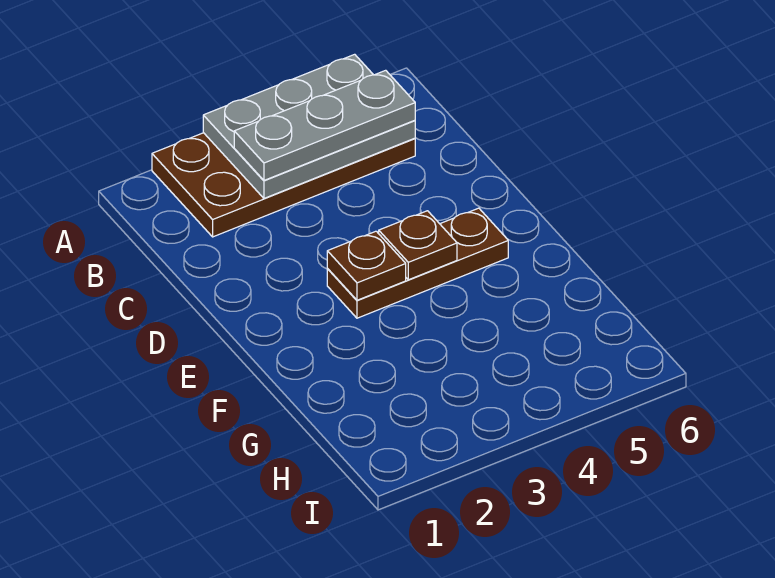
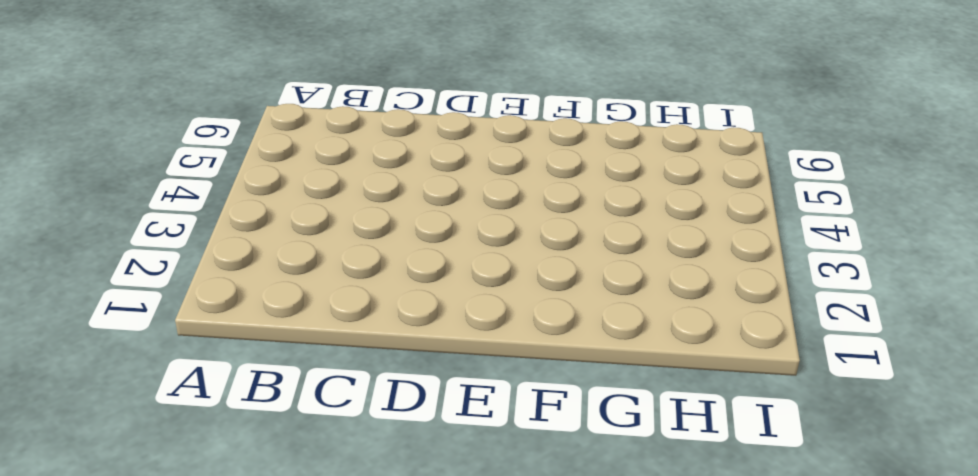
none -> brown plate A2:B5 level 1
none -> brown plate E3:E5 level 1

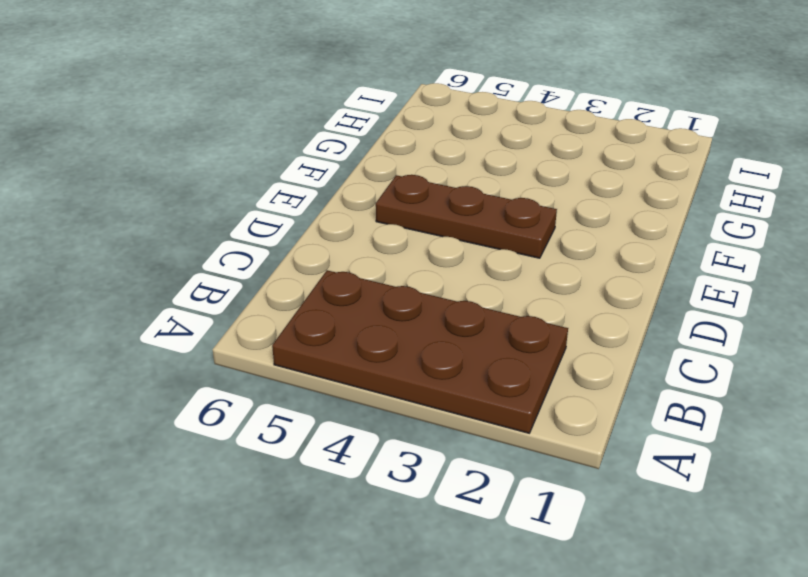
none -> grey plate A3:B5 level 2
none -> brown plate E3 level 2

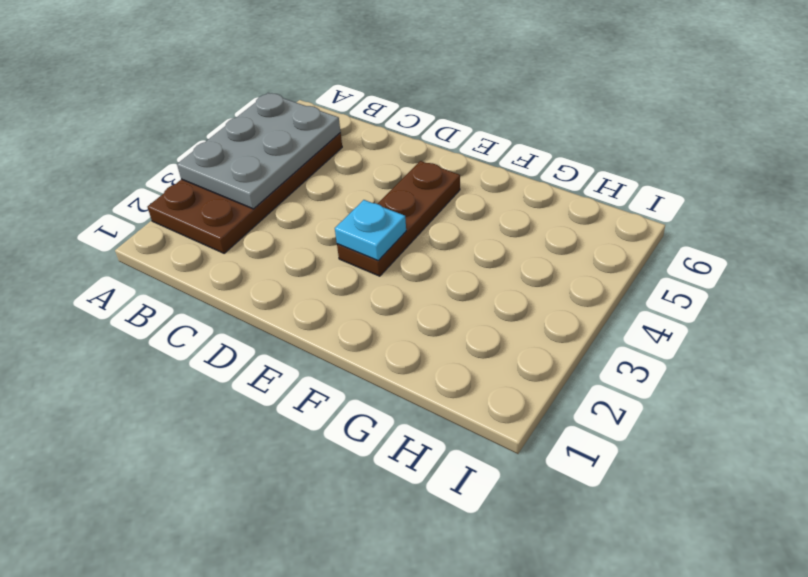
cyan plate E3 level 2 -> brown plate E3 level 2
none -> brown plate E4 level 2
none -> grey plate B3:B5 level 3

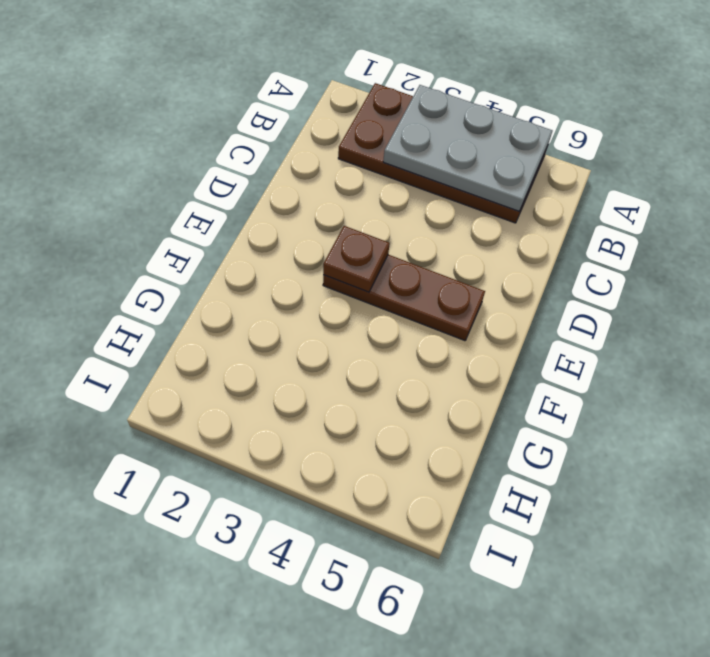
none -> brown plate E4 level 2
none -> grey plate B3:B5 level 3

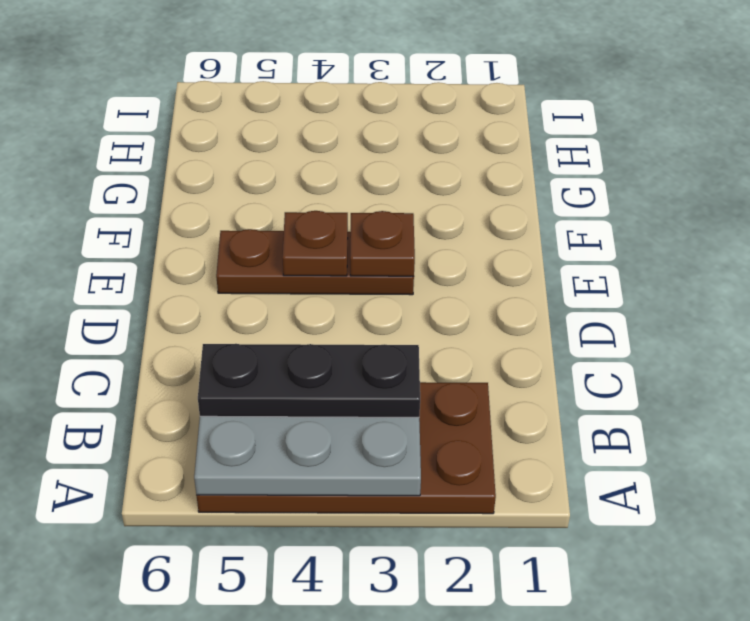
black plate B3:B5 level 3 -> grey plate B3:B5 level 3

